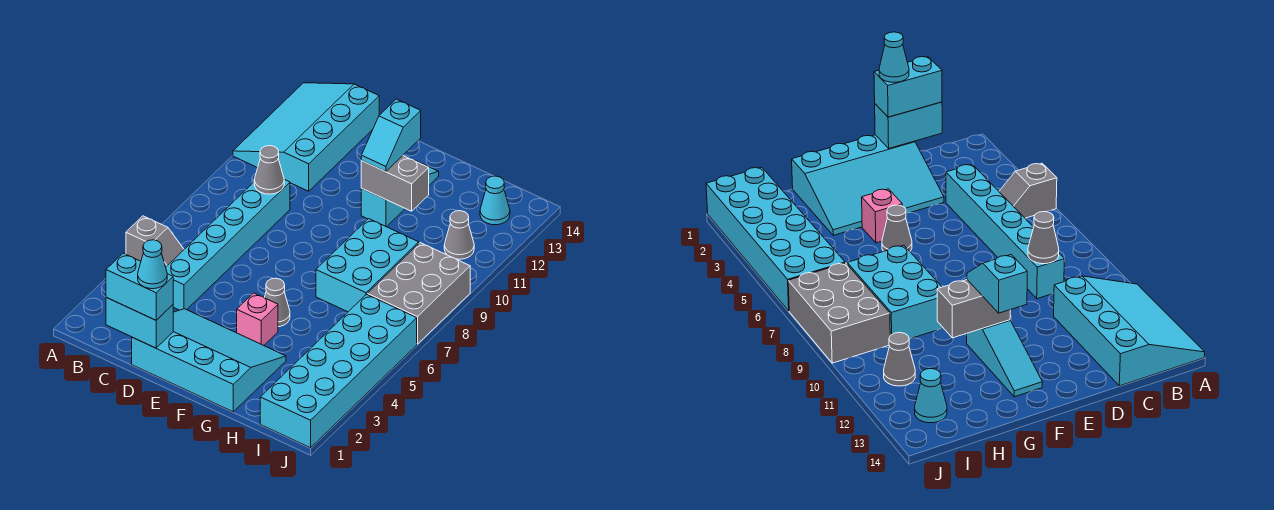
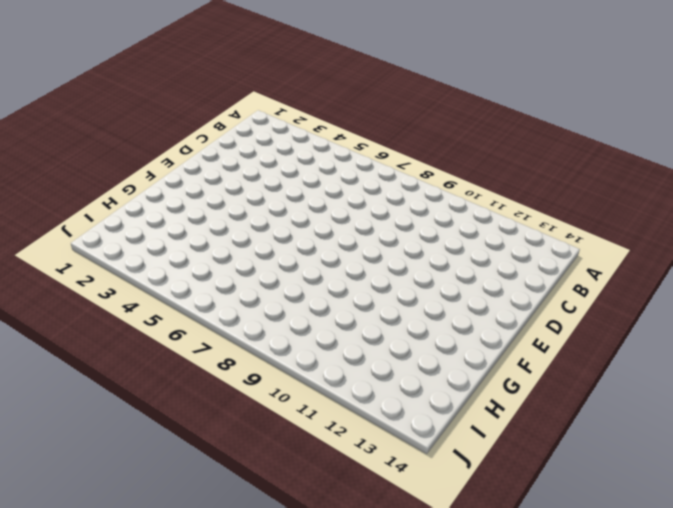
none -> grey slope A5:B5 level 1 top A
none -> cyan slope A11:C14 level 1 top C
none -> cyan brick C4:C9 level 1

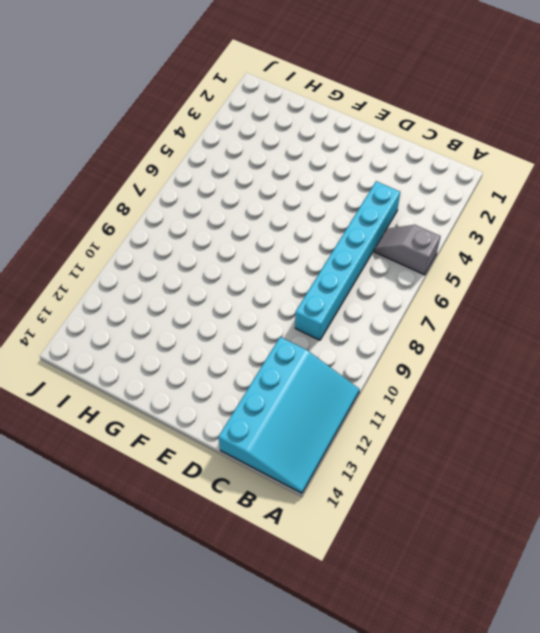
none -> cyan slope D1:G3 level 1 top 1
none -> pink brick F4 level 1
none -> grey cone F5 level 1

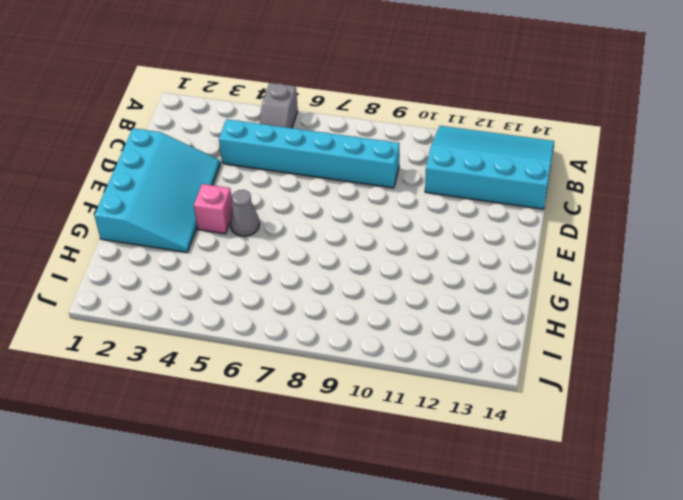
none -> cyan slope F11:F13 level 1 top 11
none -> cyan brick G7:H9 level 1
none -> cyan brick I1:J6 level 1

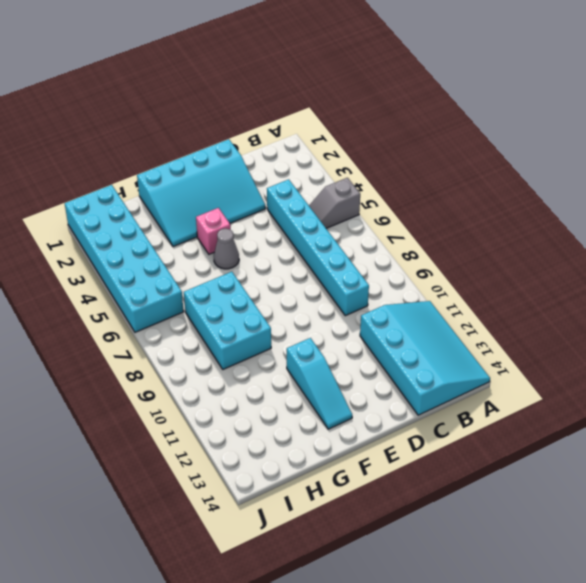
none -> grey brick I7:J9 level 1
none -> grey cone I11 level 1
none -> cyan cone I13 level 1

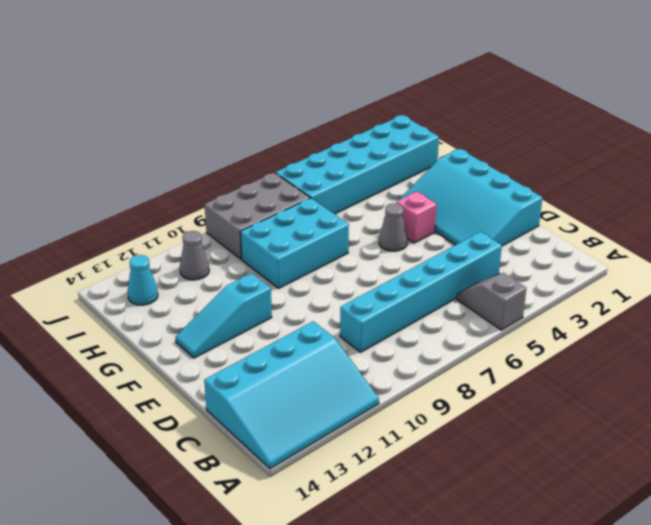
none -> cyan brick C1:D1 level 2
none -> grey cone C9 level 2
none -> grey brick F11:G11 level 2

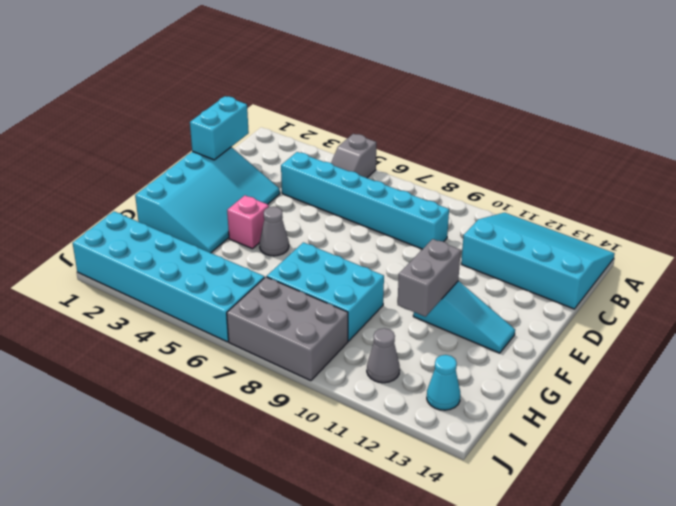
none -> grey cone C9 level 2
none -> cyan brick C1:D1 level 3
none -> cyan slope F11:F12 level 3 top 12

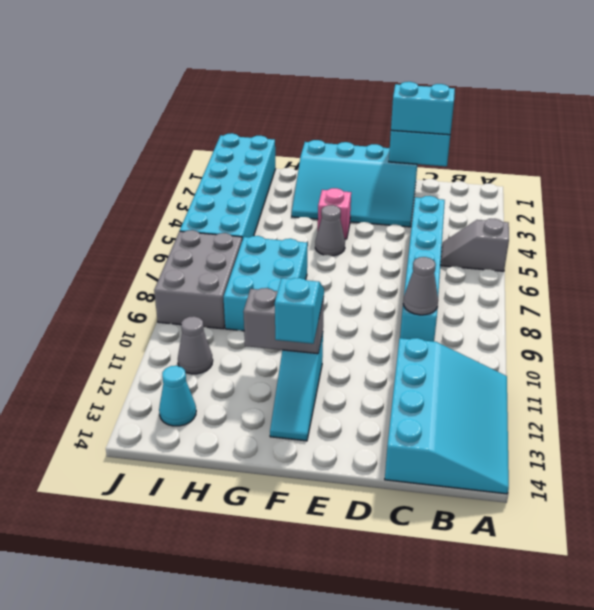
none -> cyan cone D1 level 4

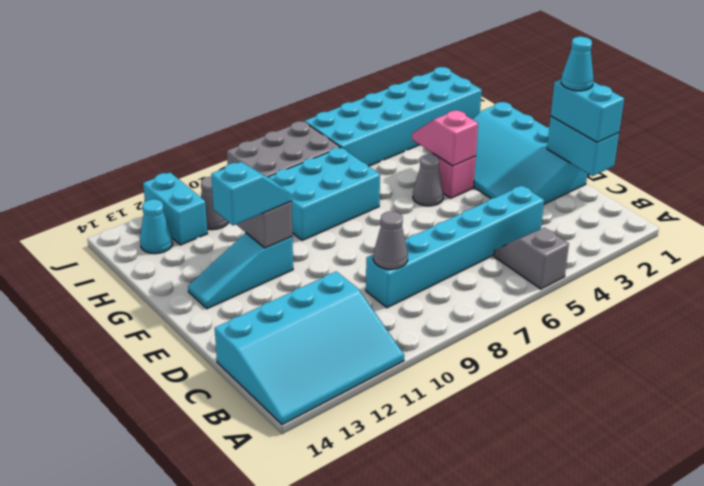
pink slope F4:G4 level 2 top F -> none
cyan brick I12:J12 level 1 -> none

